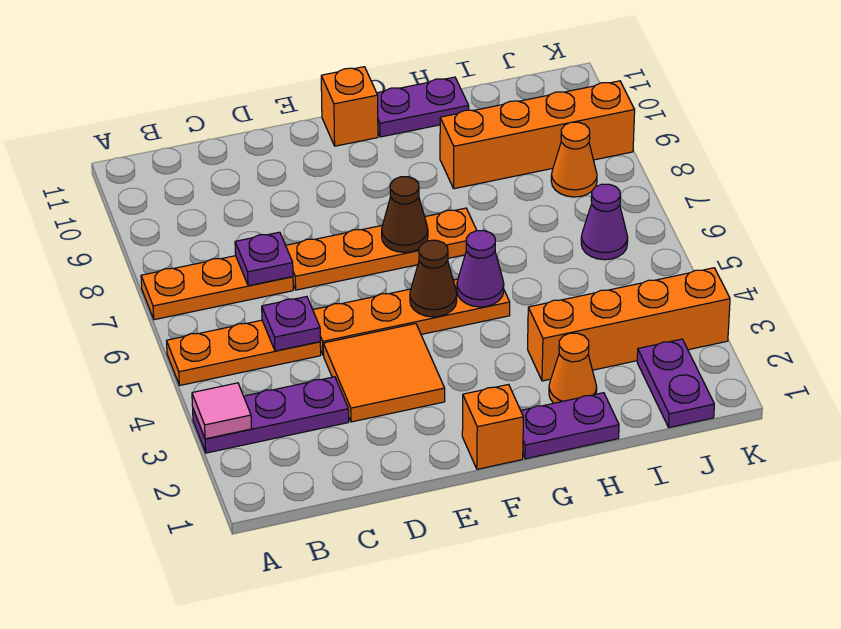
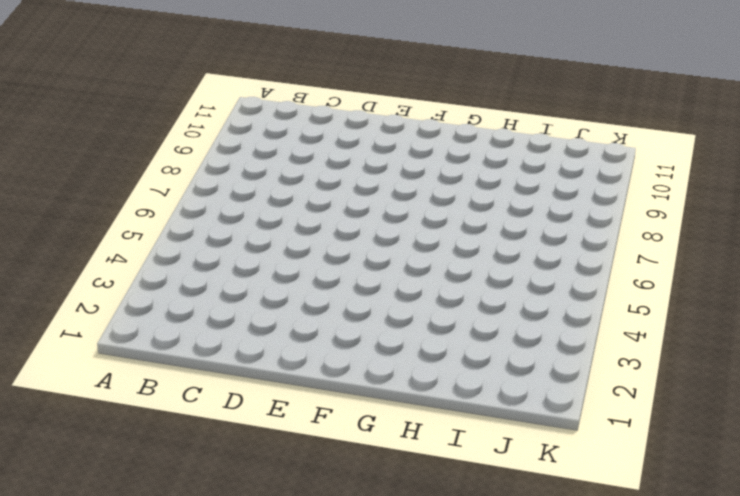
none -> purple plate A3:C3 level 1
none -> orange plate A5:C5 level 1
none -> orange plate A7:C7 level 1

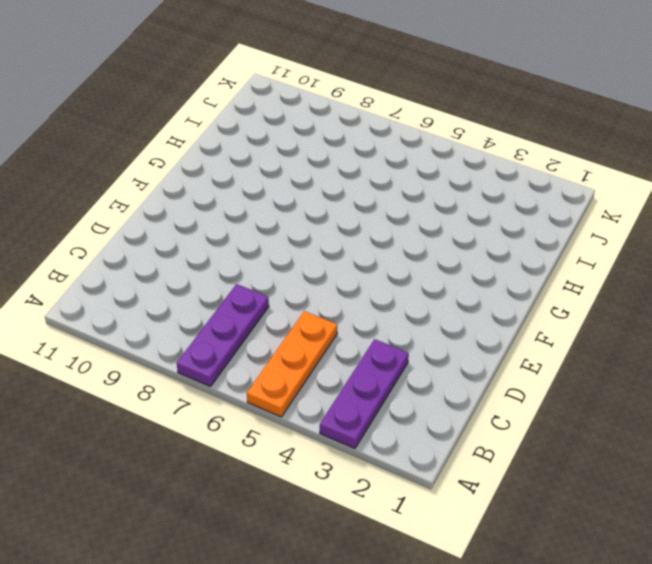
purple plate A7:C7 level 1 -> orange plate A7:C7 level 1
none -> orange tile D3:E4 level 1
none -> orange plate D5:G5 level 1
none -> orange plate D7:G7 level 1

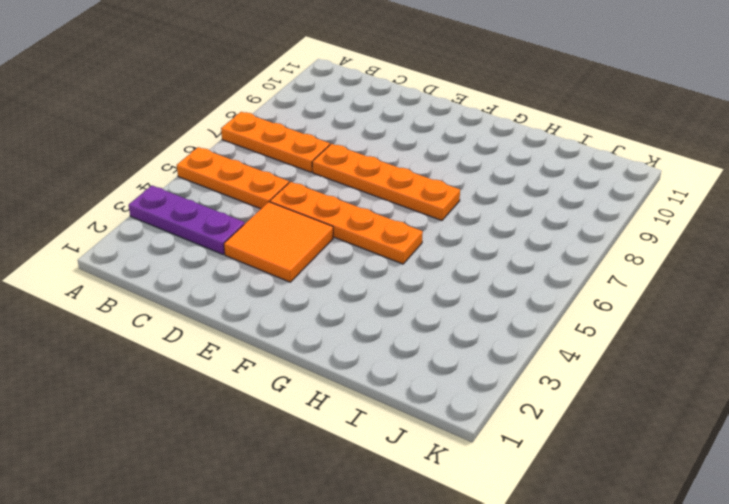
none -> orange brick F1 level 1
none -> orange brick F11 level 1
none -> purple plate G1:H1 level 1

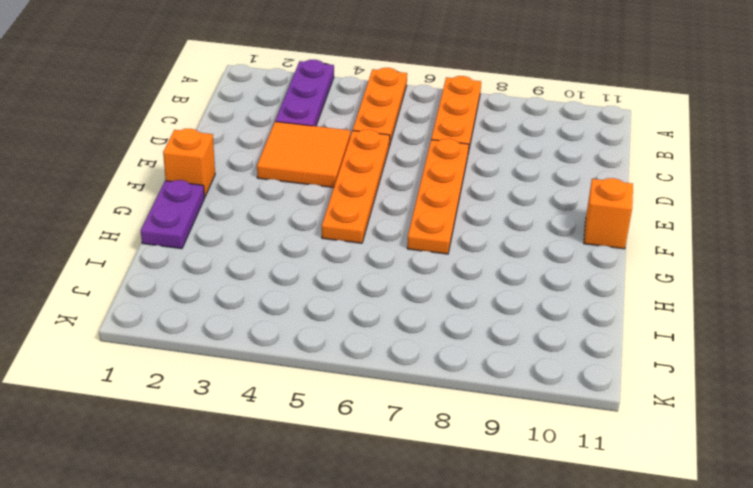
none -> purple plate G11:H11 level 1
none -> orange cone H2 level 1
none -> orange brick H3:K3 level 1

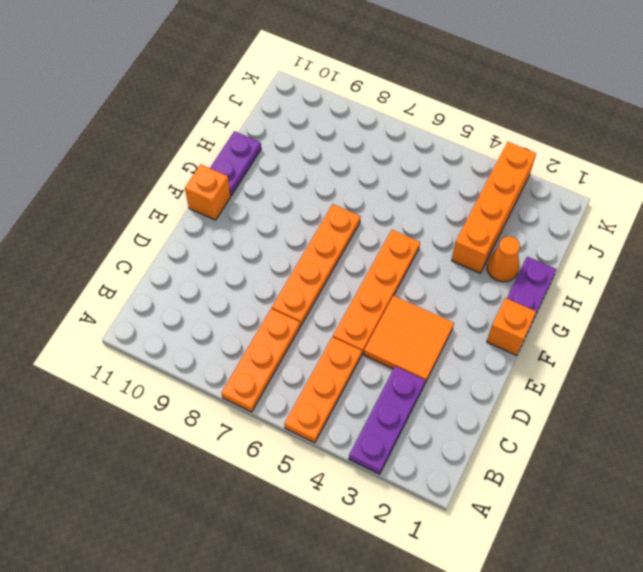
none -> orange brick H9:K9 level 1
none -> purple plate J1:J2 level 1
none -> purple cone J6 level 1

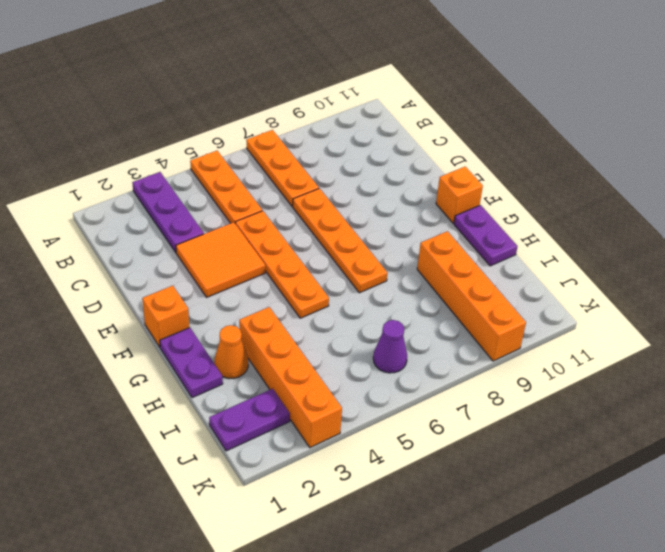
none -> orange cone J8 level 1
none -> pink tile A3 level 2
none -> purple plate C5 level 2

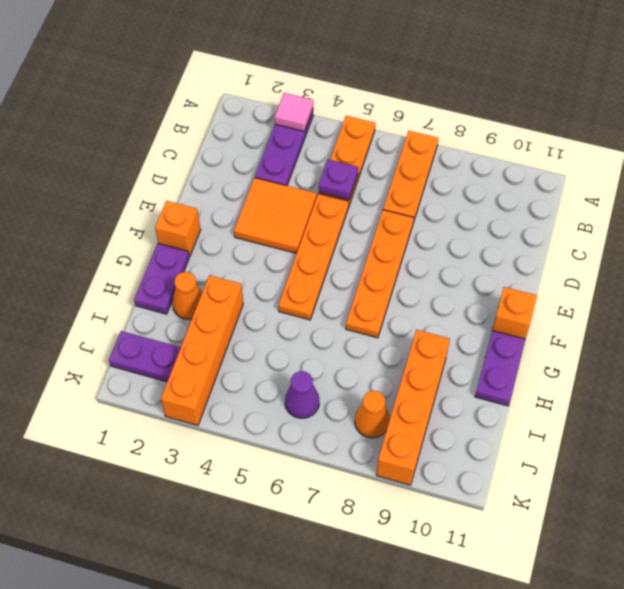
none -> purple plate C7 level 2
none -> brown cone F5 level 2
none -> brown cone F7 level 2

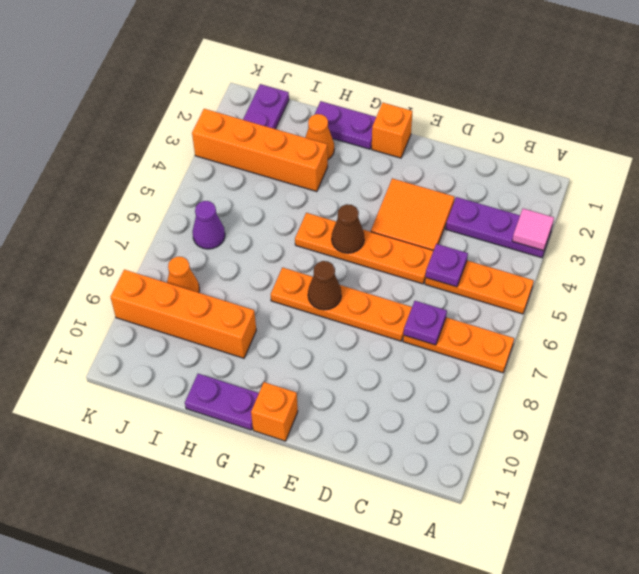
none -> purple cone G5 level 2

